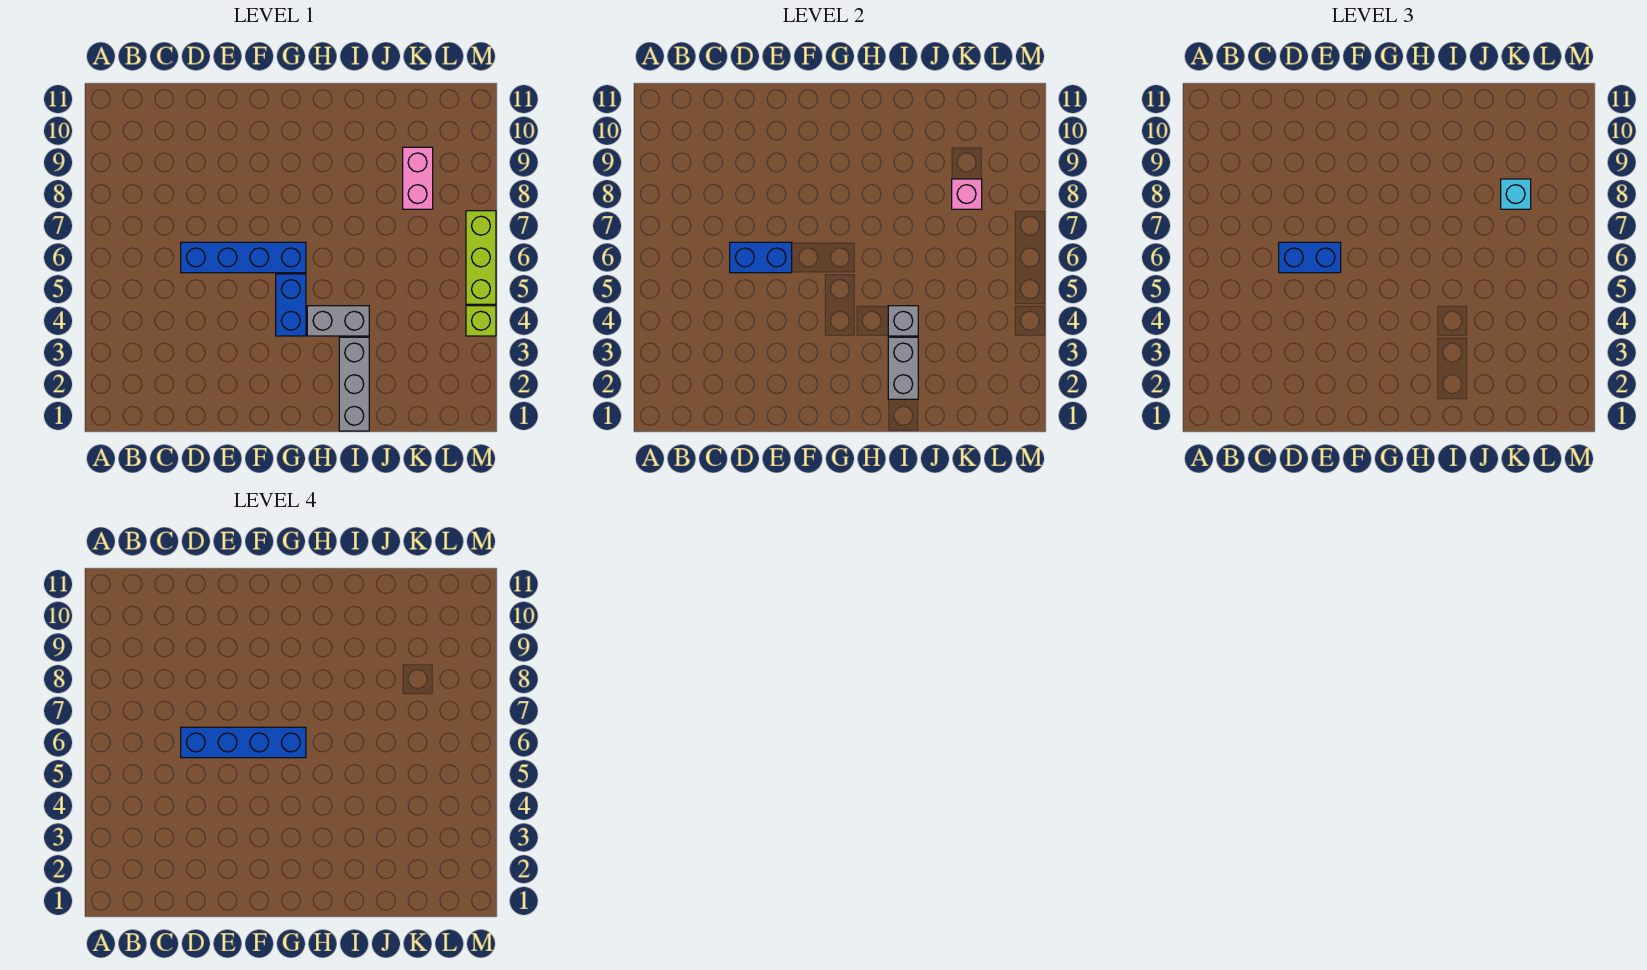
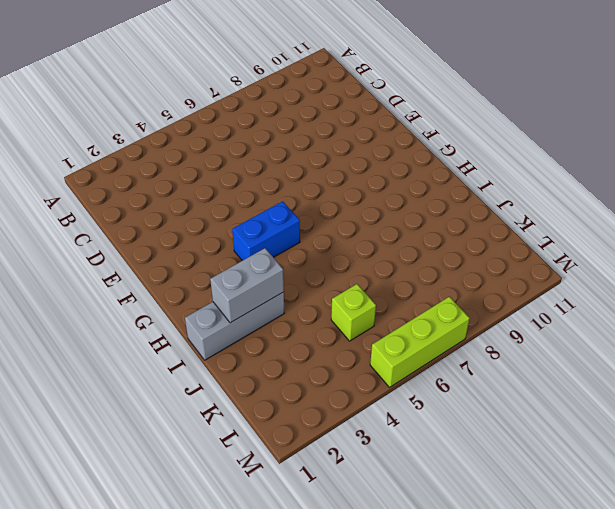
lime brick K5 level 1 -> lime brick M4 level 1
none -> blue brick D6:G6 level 1
none -> grey brick H4:I4 level 1
none -> pink brick K8:K9 level 1

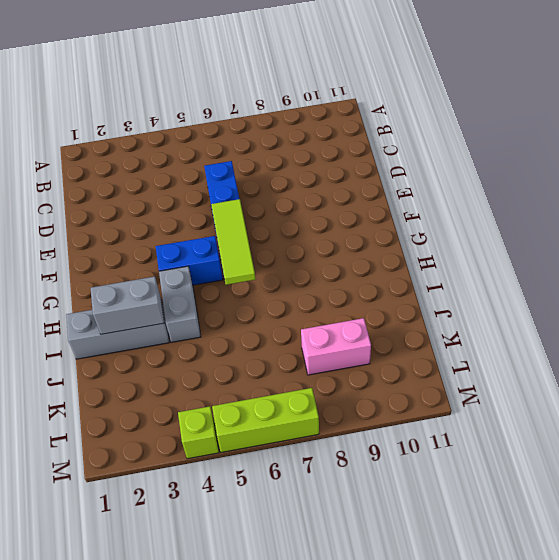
lime tile F6:H6 level 2 -> none
none -> blue brick D6:E6 level 2
none -> grey brick I4 level 2
none -> pink brick K8 level 2

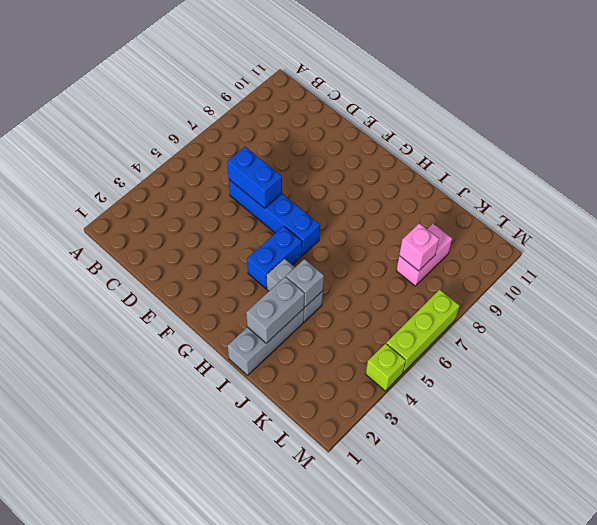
none -> blue brick D6:E6 level 3
none -> cyan brick K8 level 3
none -> blue brick D6:G6 level 4

